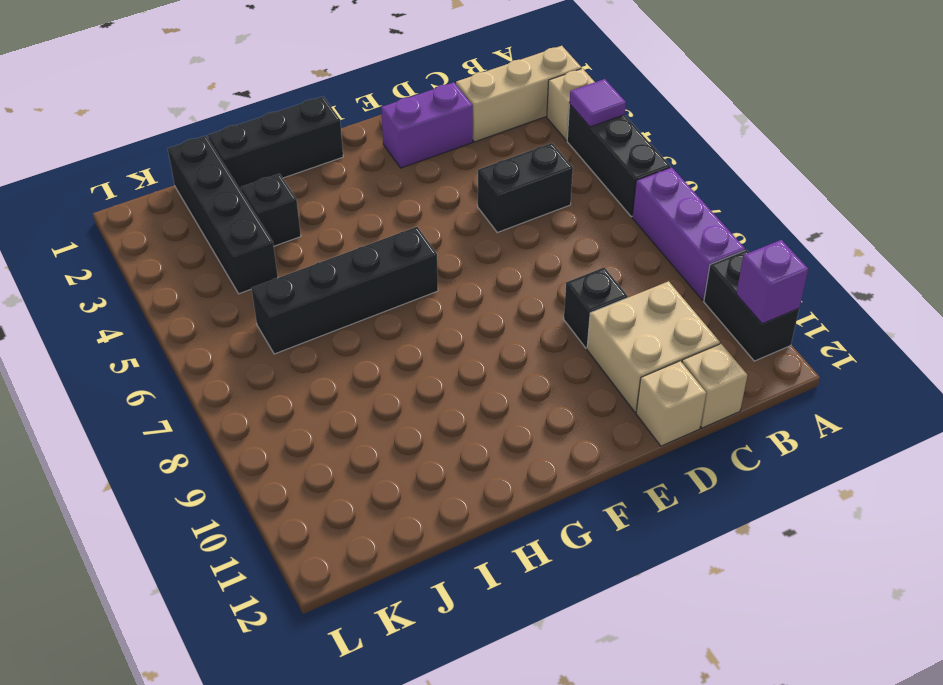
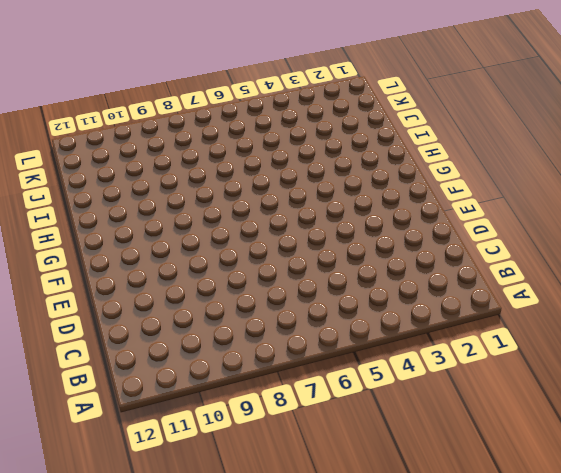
none -> tan brick A2:C2 level 1
none -> tan brick A3 level 1
none -> black brick A4:A6 level 1

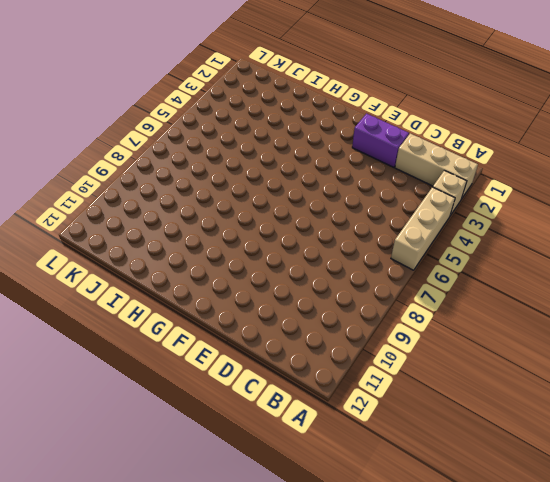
tan brick A4:A6 level 1 -> black brick A4:A6 level 1
none -> purple brick A7:A9 level 1
none -> black brick A10:A11 level 1
none -> black brick C5:D5 level 1

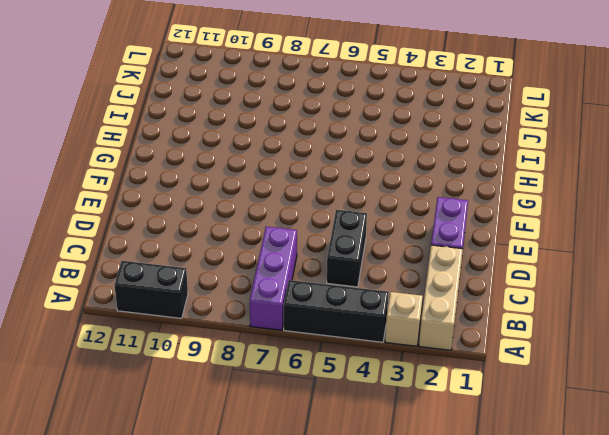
purple brick A7:C7 level 1 -> purple brick A7:A9 level 1
none -> tan brick C10:D11 level 1
none -> tan brick C12 level 1
none -> black brick D9 level 1

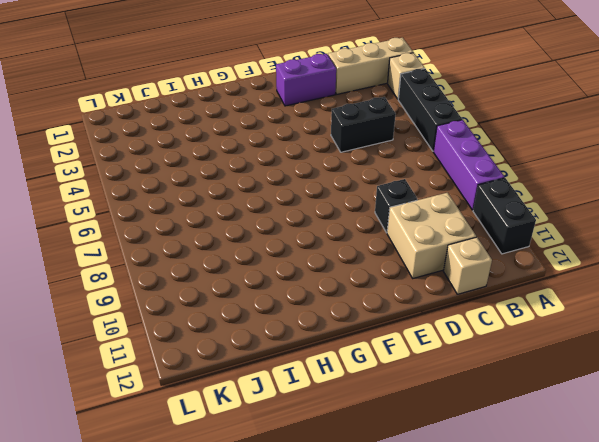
none -> tan brick D12 level 1
none -> black brick G1:I1 level 1
none -> black brick G6:J6 level 1

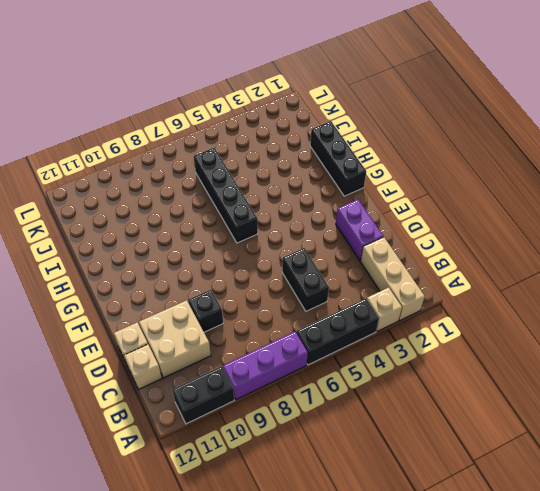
none -> black brick I3 level 1
none -> black brick J1:J4 level 1
none -> purple tile A4 level 2

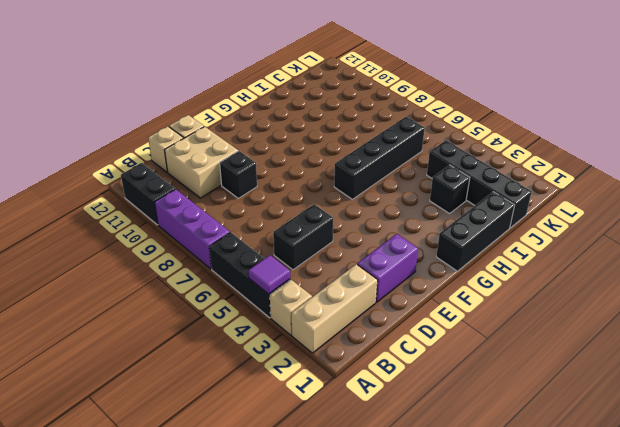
none -> purple brick A11 level 2

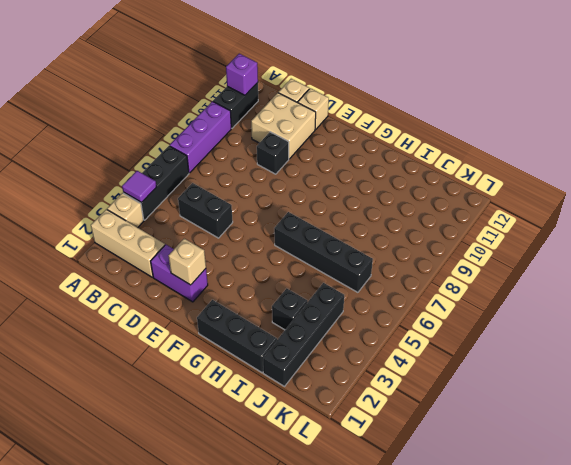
tan brick E2 level 2 -> none

